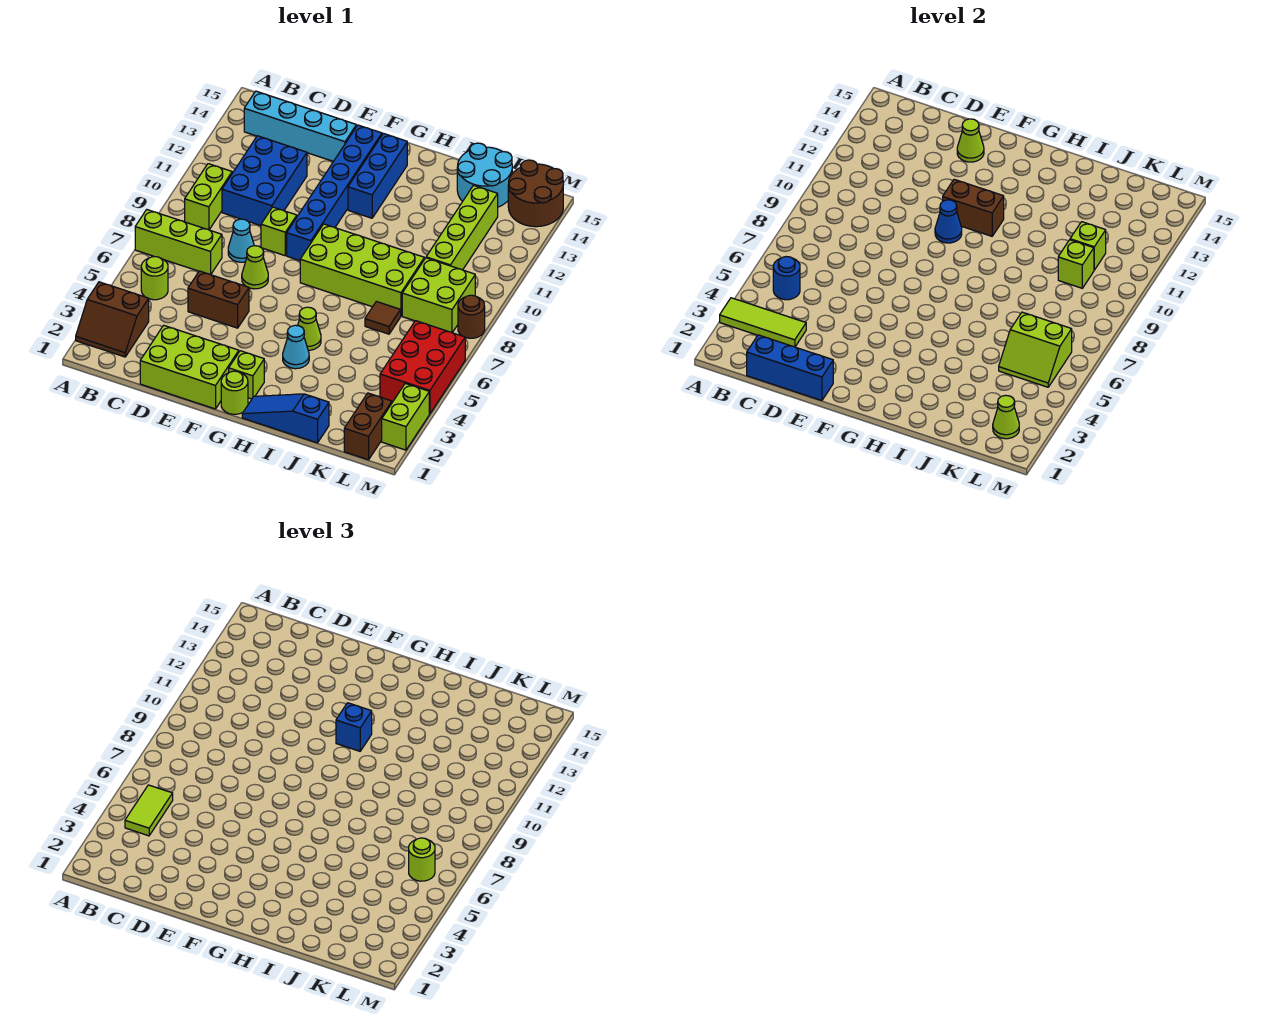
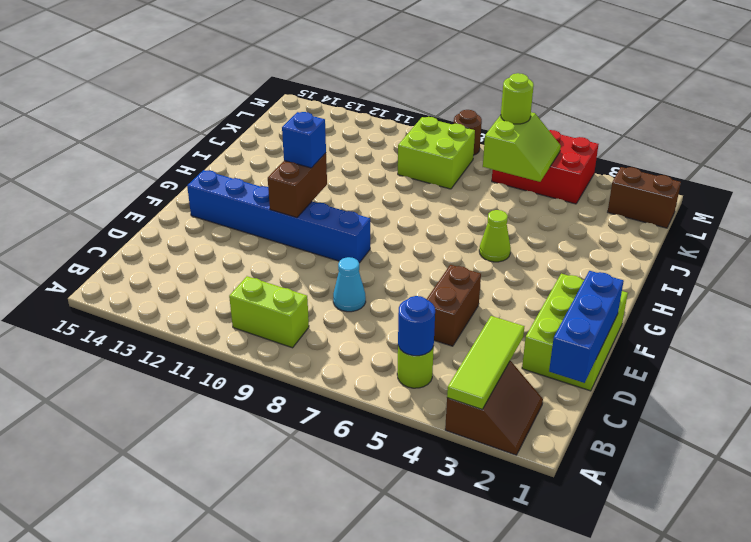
none -> lime brick A7:C7 level 1
none -> cyan brick B14:E14 level 1
none -> blue brick C10:D12 level 1
none -> lime cone E7 level 1

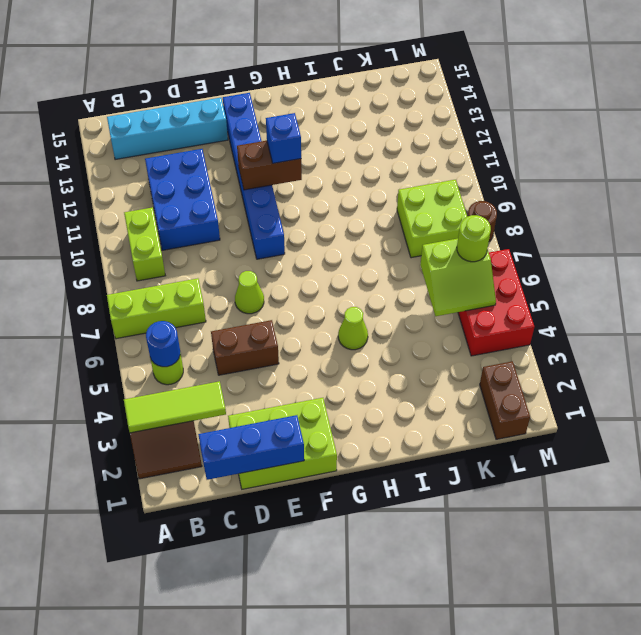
none -> cyan cone D8 level 1
none -> lime brick E9 level 1
none -> lime round brick G1 level 1
none -> lime brick G2 level 1

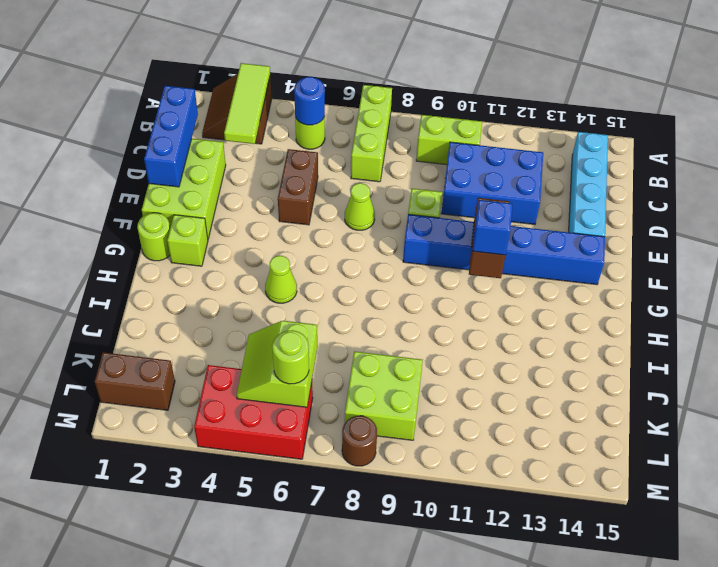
none -> cyan cone D8 level 1
none -> lime brick G8:J9 level 1
none -> blue brick G12:G14 level 1
none -> blue slope H1:J1 level 1 top J

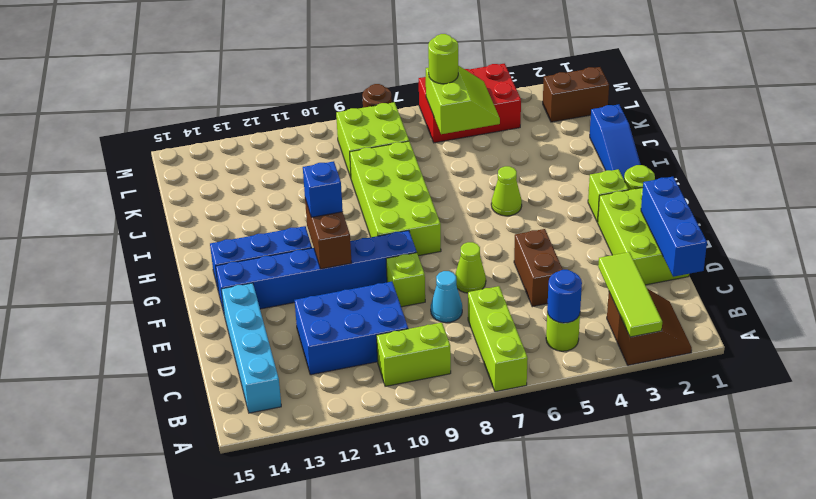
none -> cyan cone H4 level 1
none -> brown tile J7 level 1
none -> cyan round brick J14:K15 level 1
none -> lime brick K10:K13 level 1

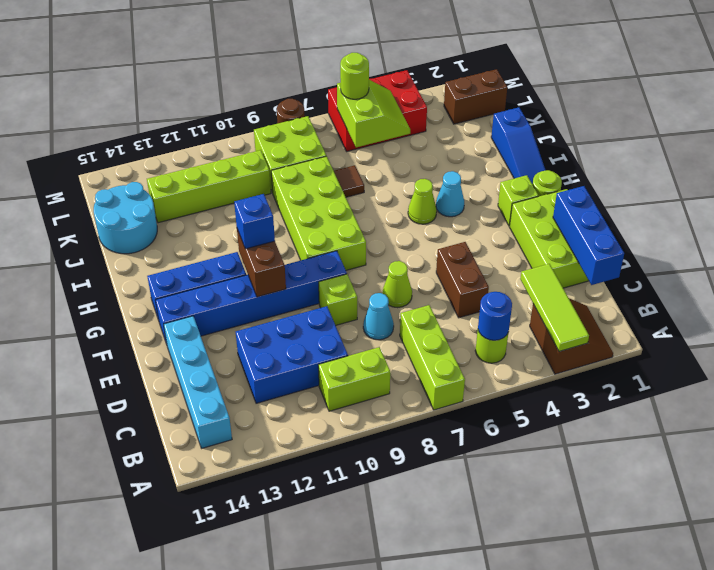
none -> brown round brick L14:M15 level 1
none -> lime brick M2:M3 level 1
none -> lime cone E14 level 2
none -> blue cone F10 level 2

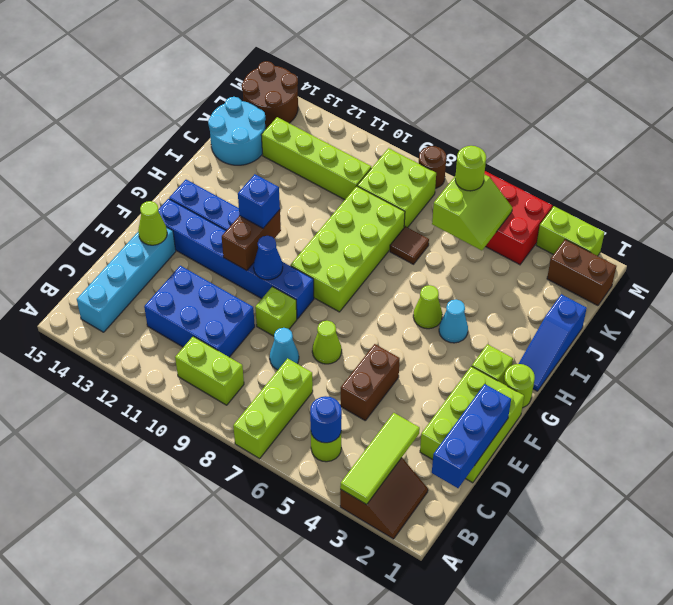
none -> lime brick K10 level 2
none -> lime brick K11 level 2
none -> lime cone L2 level 2
none -> lime tile B4:B5 level 3

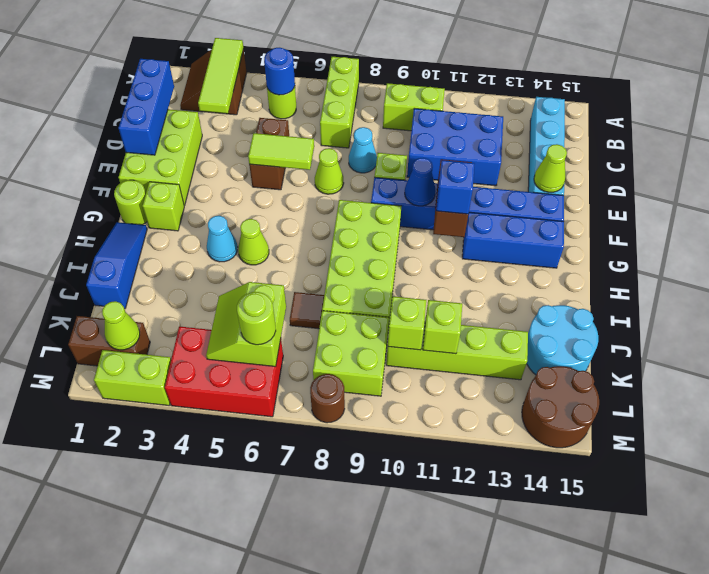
lime tile E5:E6 level 2 -> lime tile B4:B5 level 3

